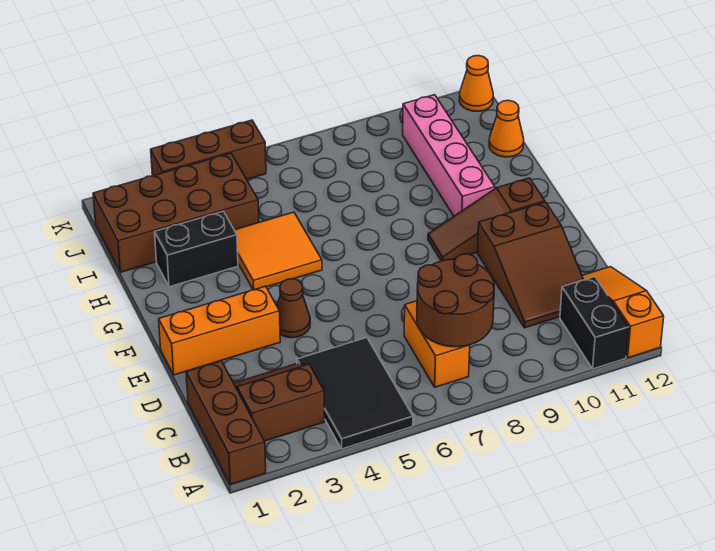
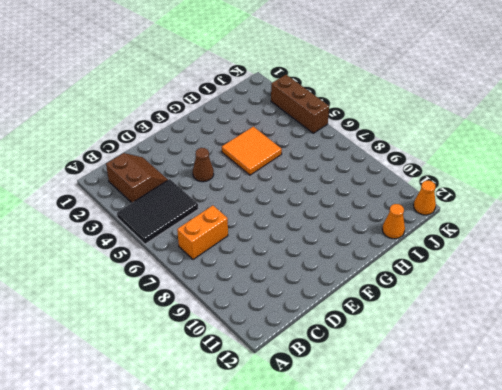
none -> brown brick A1:C1 level 1
none -> black brick A11:B11 level 1
none -> orange slope A12:C12 level 1 top A

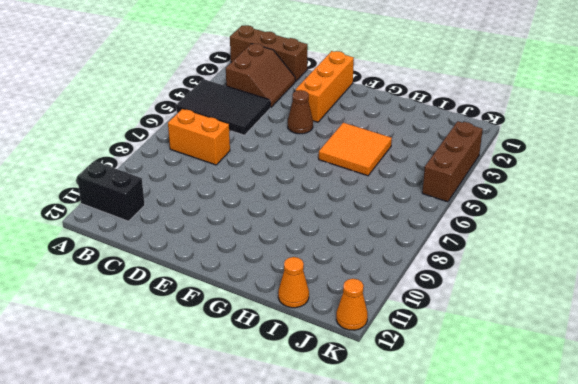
none -> orange slope A12:C12 level 1 top A
none -> brown slope C10:E11 level 1 top E
none -> brown slope F9:F11 level 1 top 11

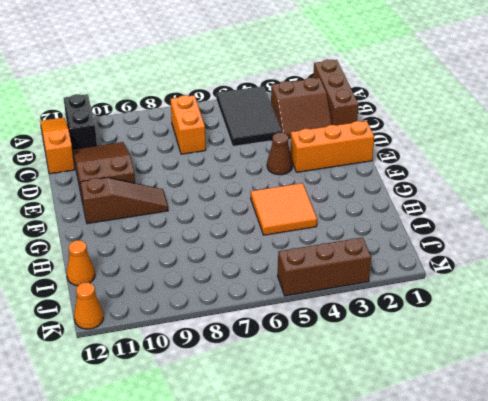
orange slope A12:C12 level 1 top C -> orange slope A12:C12 level 1 top A
none -> pink brick G10:J10 level 1
none -> black brick H2:H3 level 1
none -> brown brick I1:J4 level 1

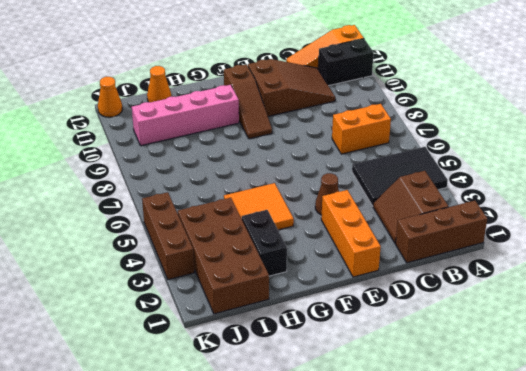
none -> brown round brick B7:C8 level 2

